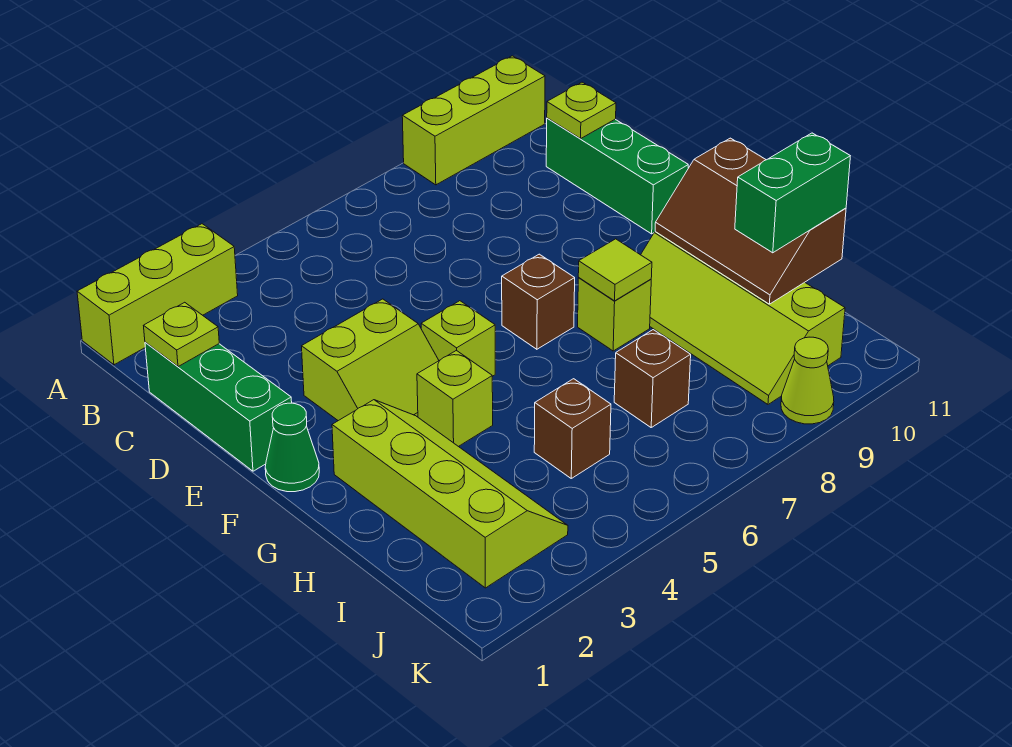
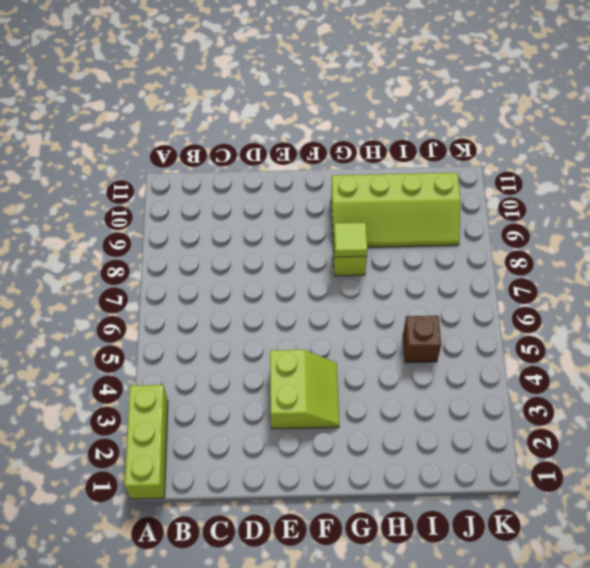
none -> lime brick A9:A11 level 1
none -> green brick C1:E1 level 1
none -> green brick C11:E11 level 1

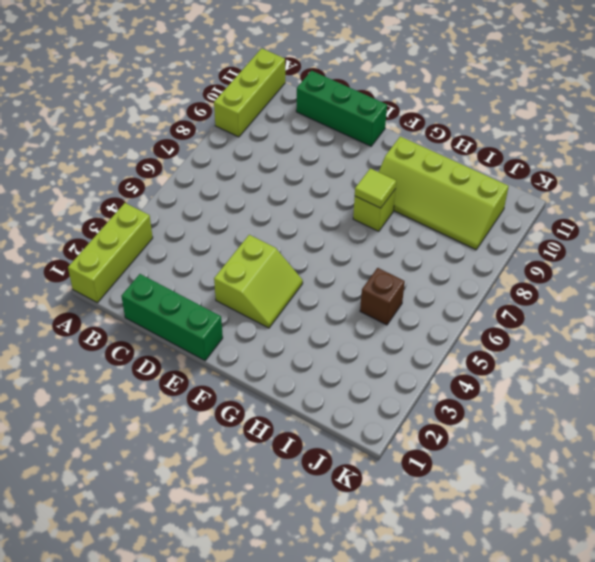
none -> green cone F1 level 1
none -> lime brick F5 level 1
none -> brown brick F7 level 1

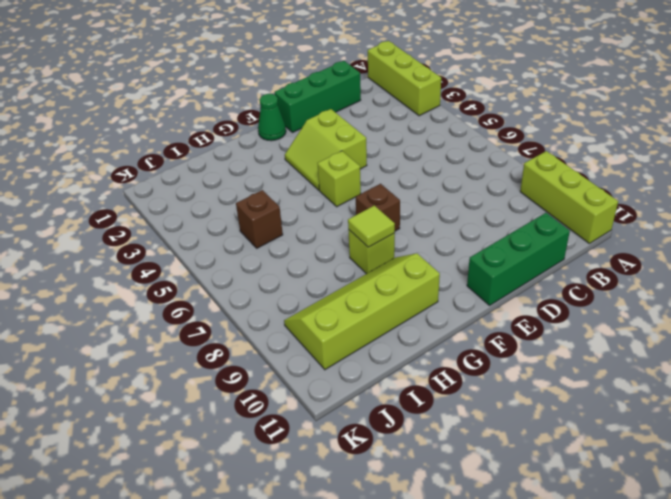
none -> lime slope G2:J3 level 1 top 2
none -> lime brick G4 level 1
none -> brown brick I7 level 1

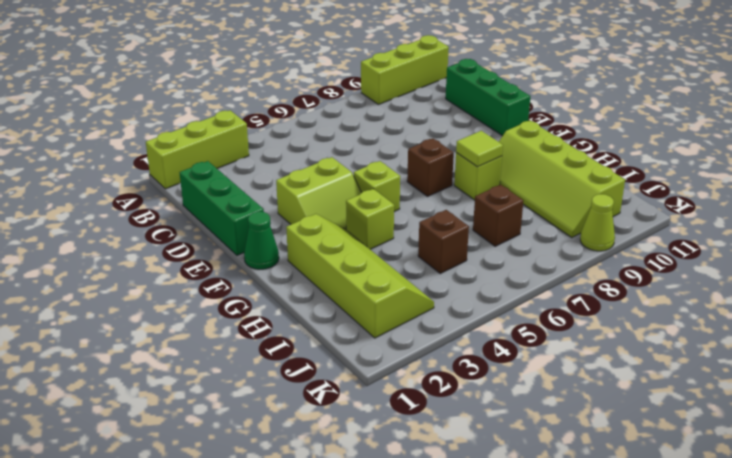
none -> lime plate C1 level 2
none -> lime plate C11 level 2
none -> brown slope G10:I11 level 2 top 11

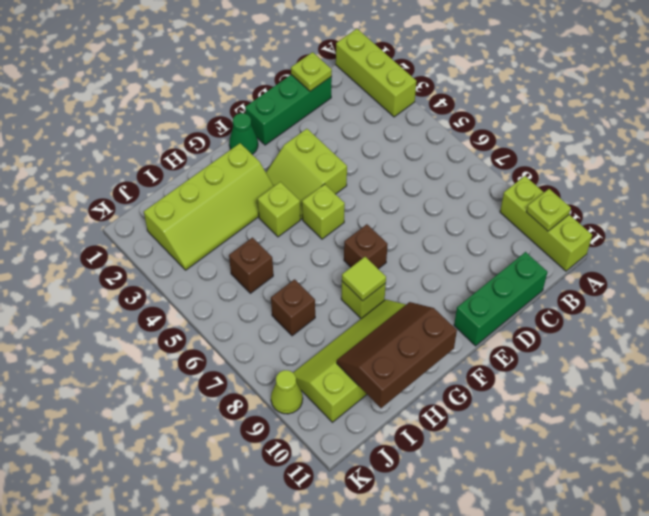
lime plate A10 level 2 -> lime plate C11 level 2
none -> green brick I10:I11 level 3

